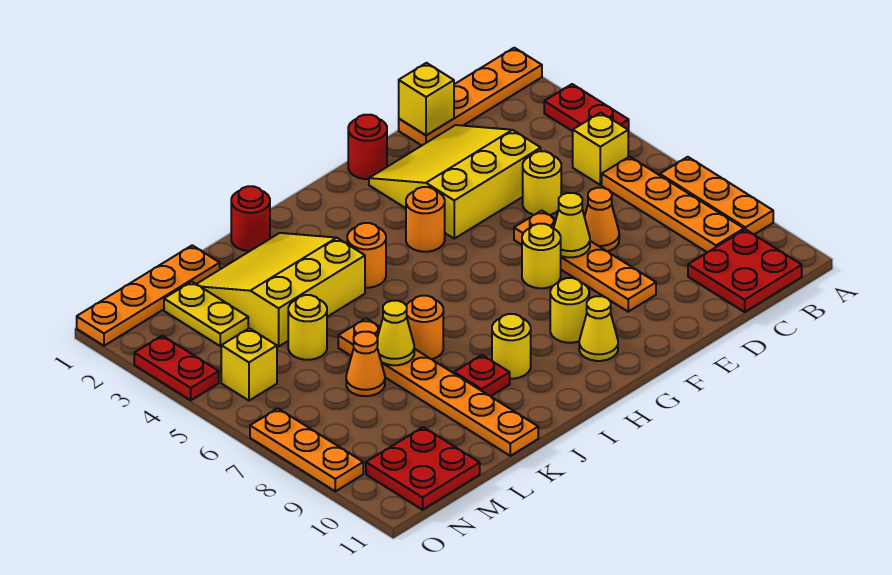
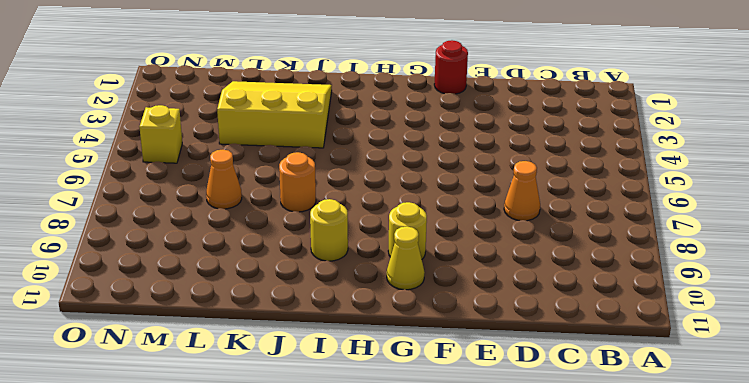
none -> orange plate A1:D1 level 1
none -> red plate A3:A4 level 1
none -> orange plate A7:A9 level 1
none -> yellow brick B5 level 1

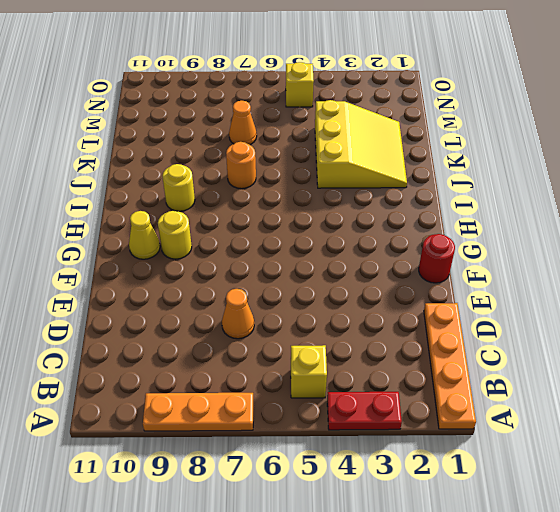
none -> orange plate B6:B9 level 1
none -> red plate B10:C11 level 1
none -> yellow slope D2:F4 level 1 top 4
none -> yellow round brick D5 level 1

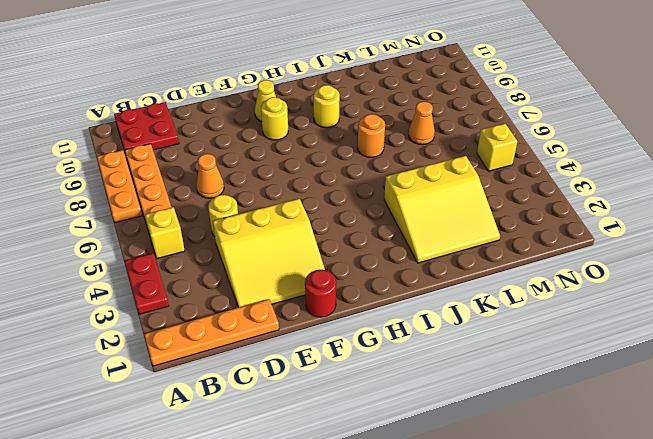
none -> orange plate E6:E9 level 1
none -> yellow round brick F7 level 1
none -> orange round brick G4 level 1
none -> orange round brick I4 level 1

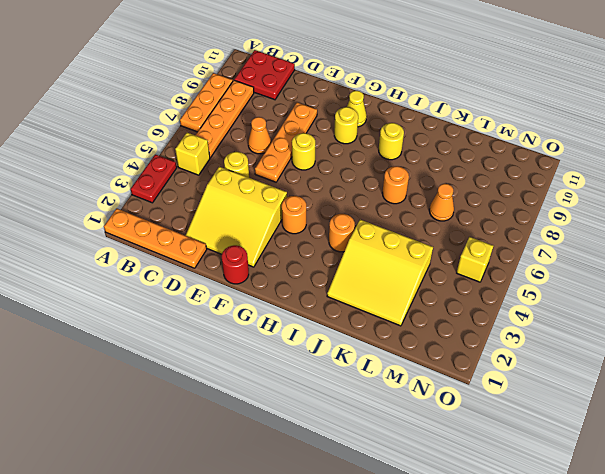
none -> red round brick J1 level 1
none -> red plate J9 level 1
none -> orange plate K6:K11 level 1
none -> orange plate L1:O1 level 1

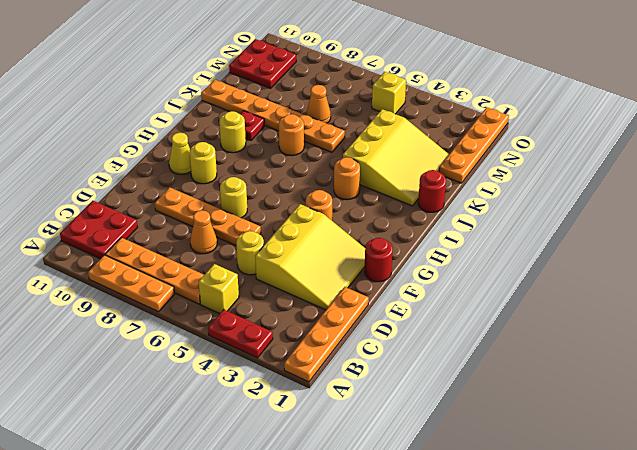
none -> yellow round brick L5 level 1
none -> yellow plate M2:M3 level 1
none -> red plate O3:O4 level 1
none -> orange plate O7:O9 level 1

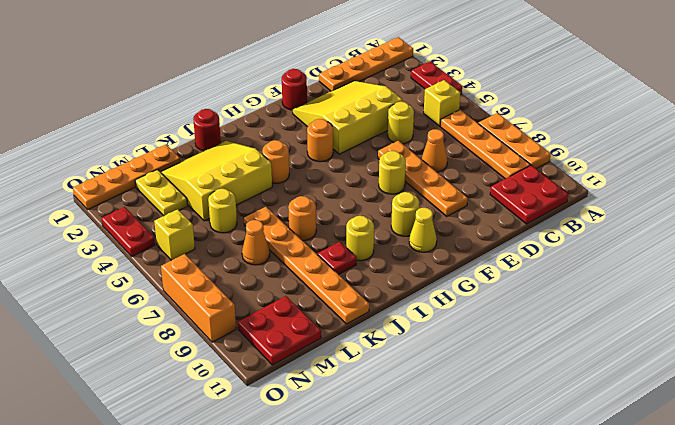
orange brick O7:O9 level 1 -> orange plate O7:O9 level 1
none -> yellow brick D1 level 2
none -> yellow cone E7 level 2
none -> yellow cone K7 level 2

